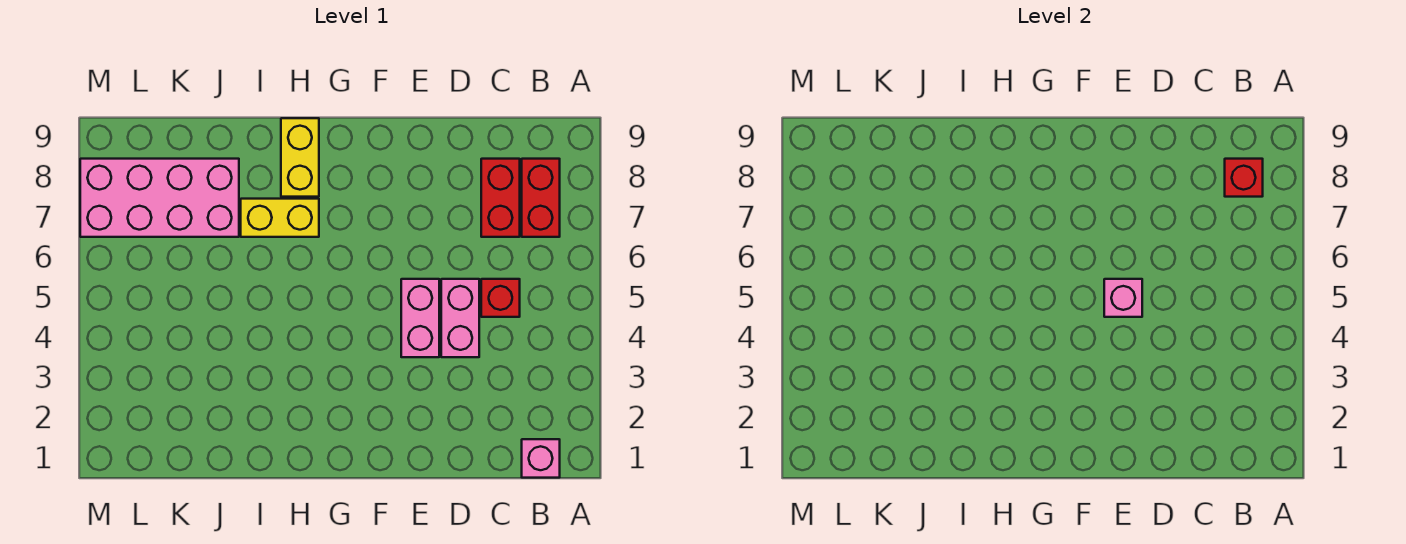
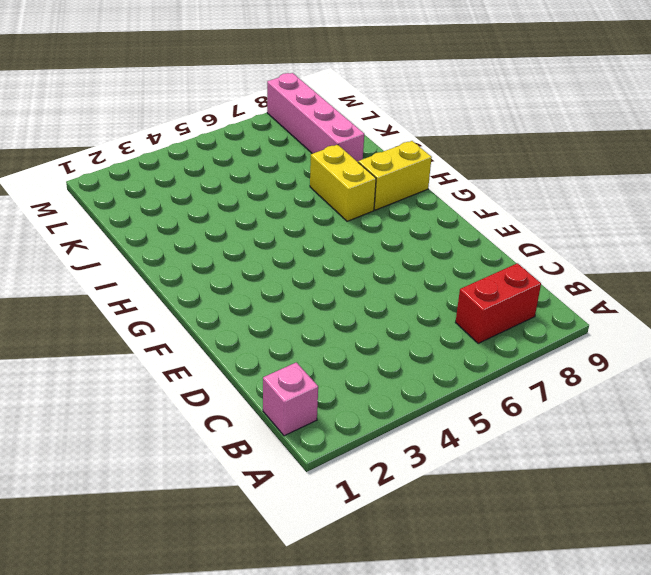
pink brick J8:M8 level 1 -> pink brick J7:M8 level 1
none -> red brick C5 level 1
none -> red brick C7:C8 level 1

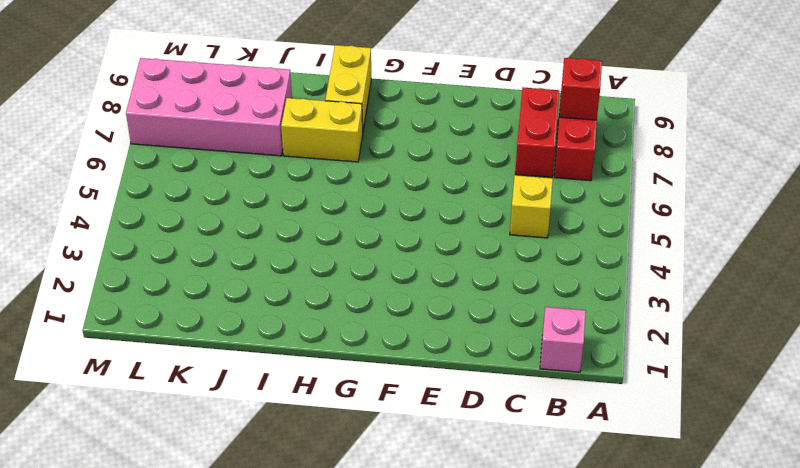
yellow brick C5 level 1 -> red brick C5 level 1
none -> pink brick D4:D5 level 1
none -> pink brick E4:E5 level 1

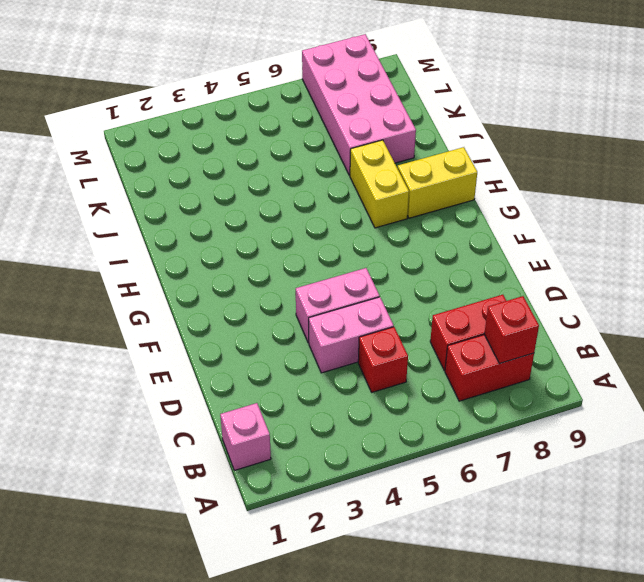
none -> pink brick E5 level 2

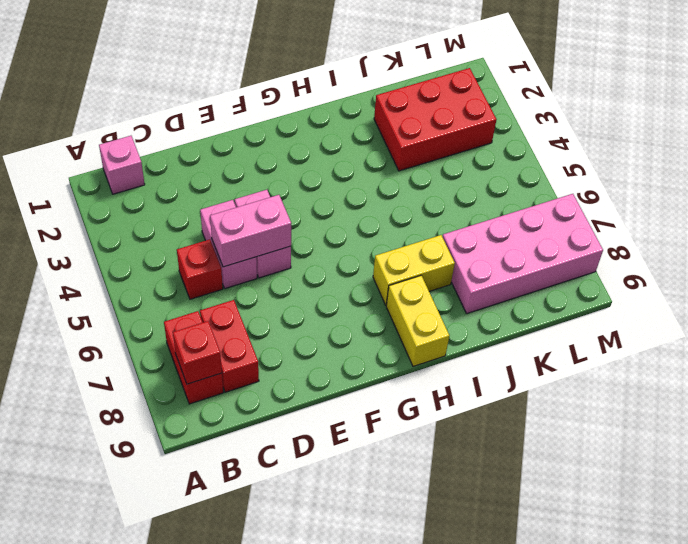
pink brick D5:E5 level 2 -> pink brick E5 level 2
red brick J2:L3 level 1 -> none

